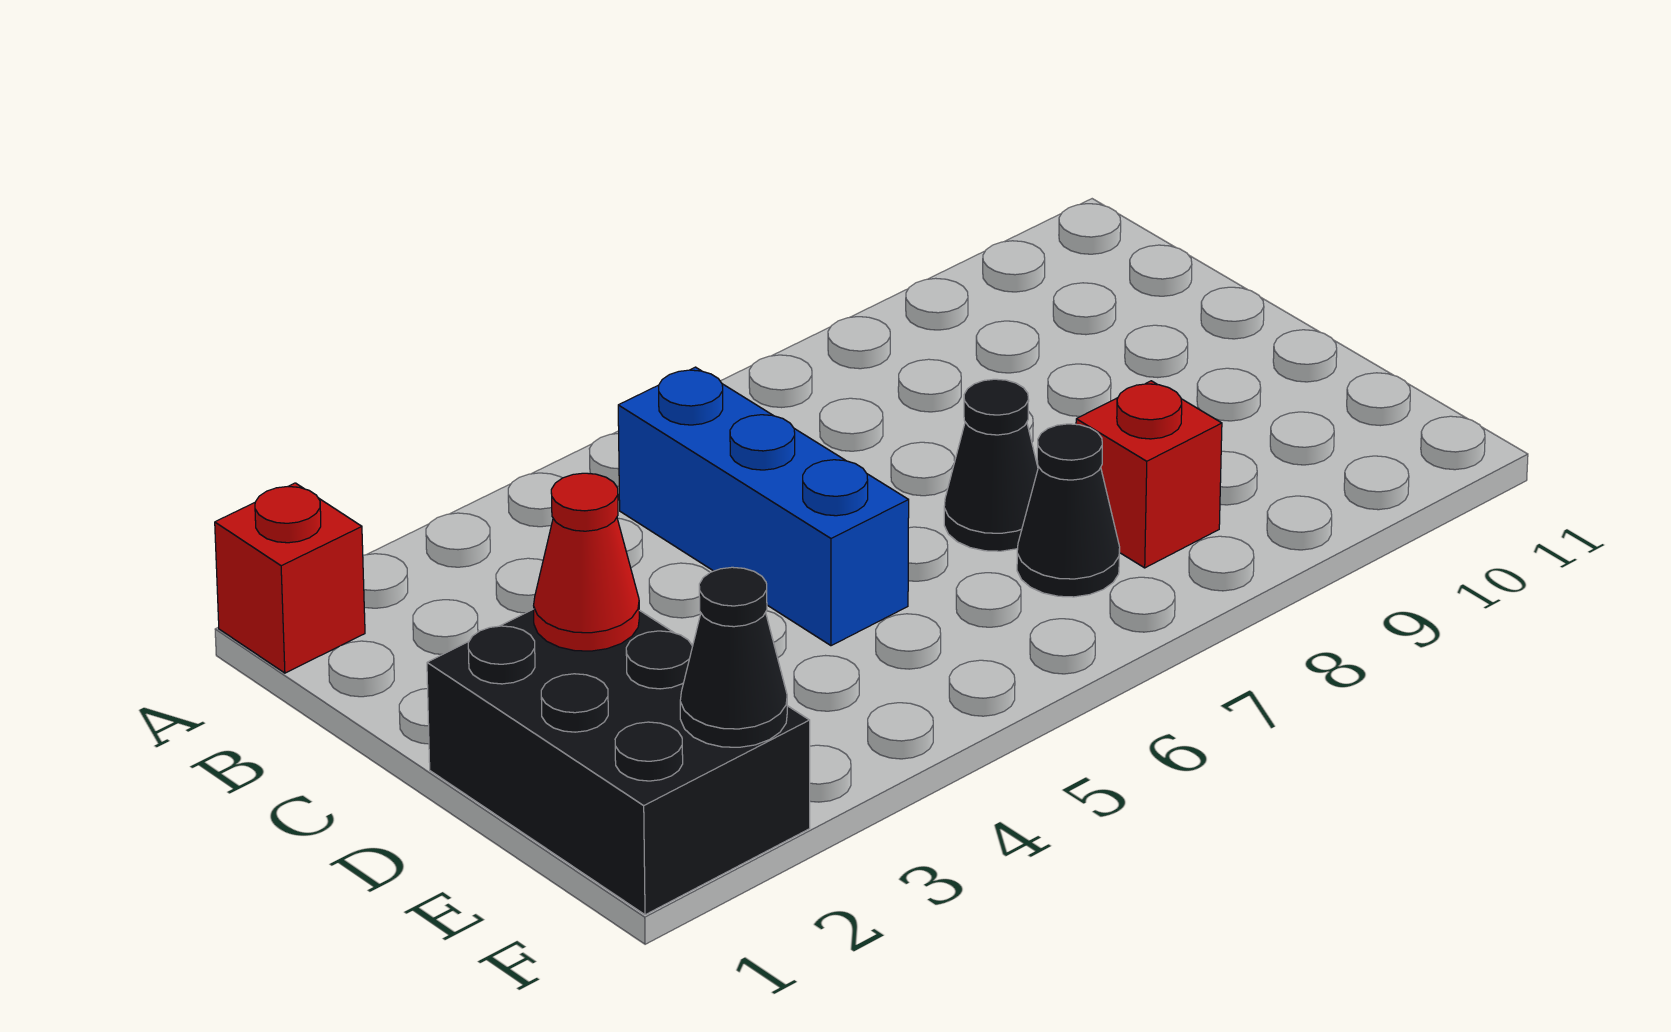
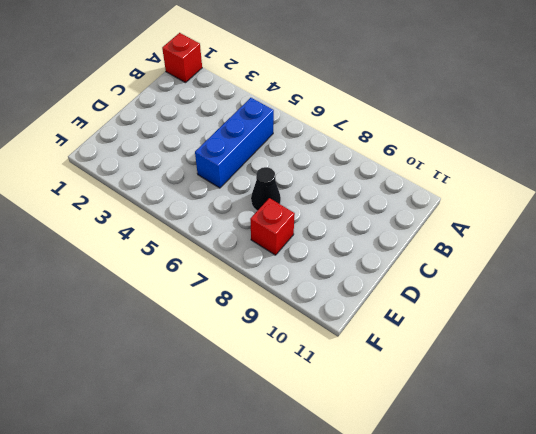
none -> black brick D1:F2 level 1
none -> black cone E7 level 1

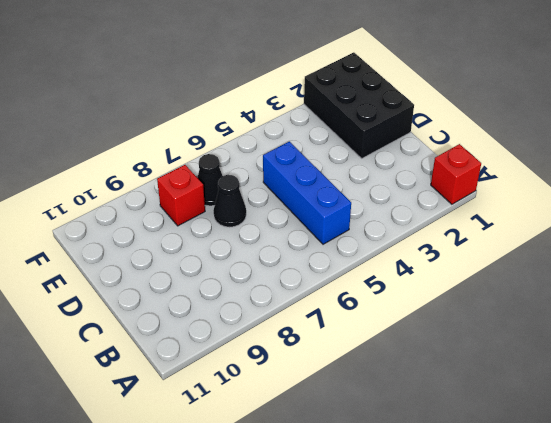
none -> red cone D2 level 2
none -> black cone F2 level 2

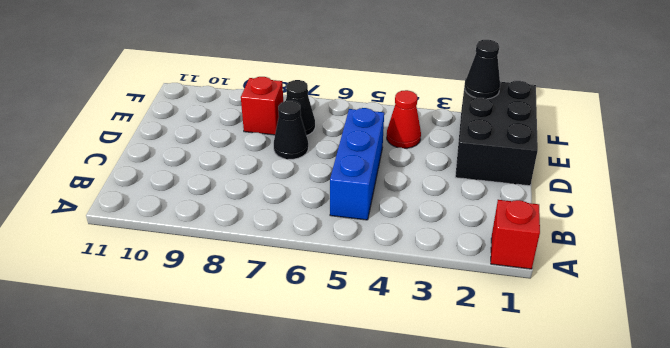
red cone E4 level 1 -> red cone D2 level 2

